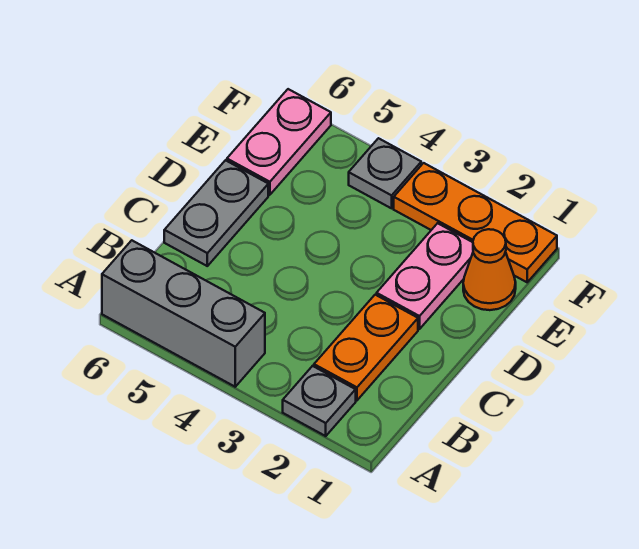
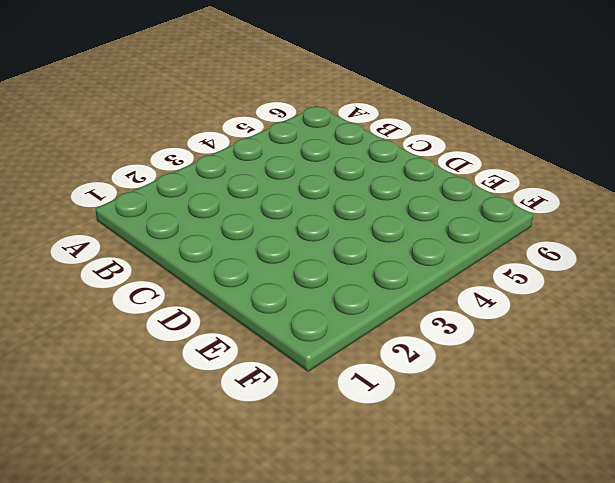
none -> grey plate A2 level 1
none -> grey brick A4:A6 level 1

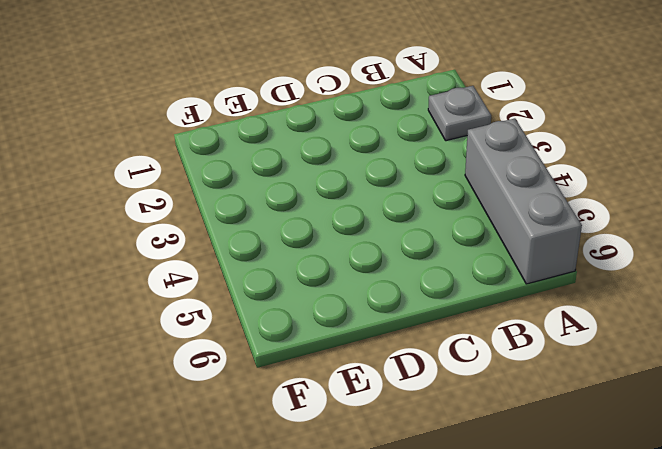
none -> orange plate B2:C2 level 1
none -> grey plate C6:D6 level 1

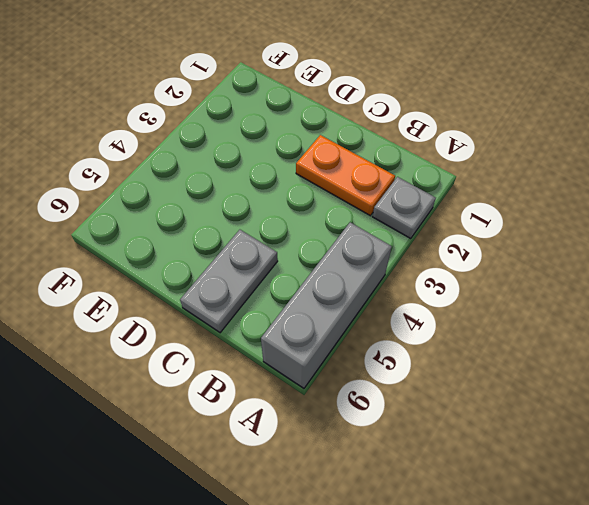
grey plate C5:C6 level 1 -> grey plate C6:D6 level 1
none -> pink plate D2:E2 level 1
none -> orange cone E1 level 1

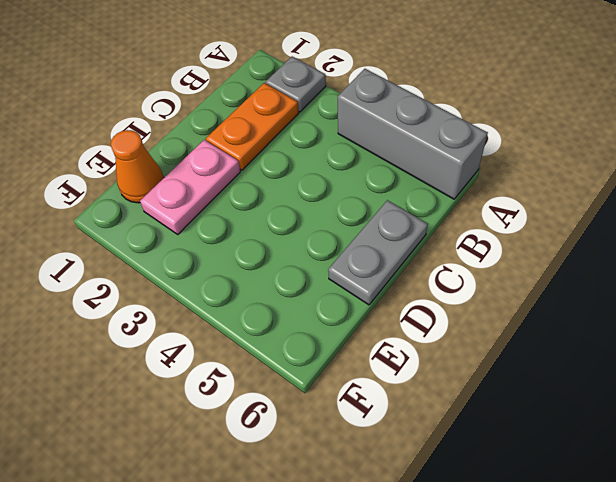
none -> pink plate E6:F6 level 1
none -> orange plate F1:F3 level 1

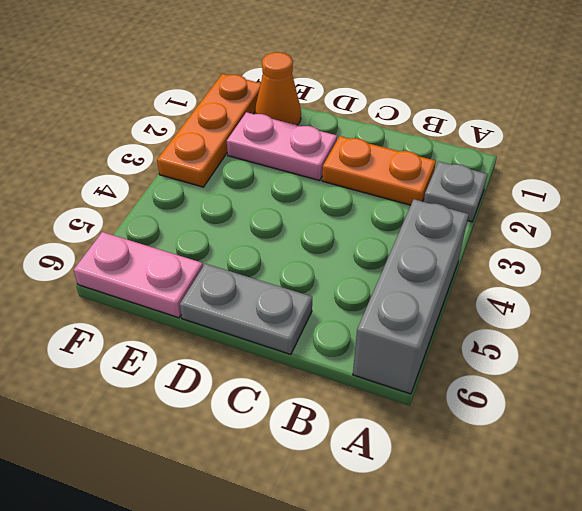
none -> grey plate F4 level 1

